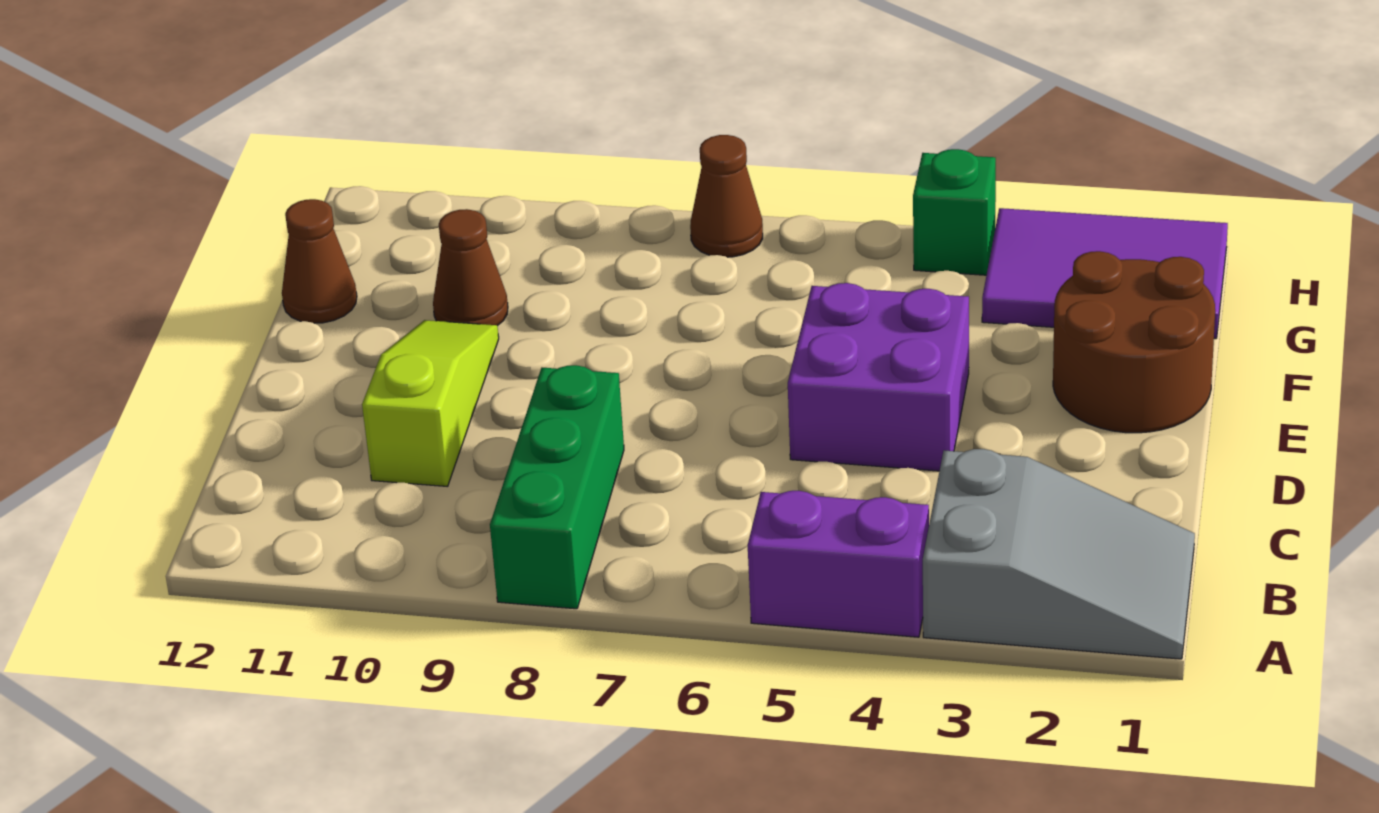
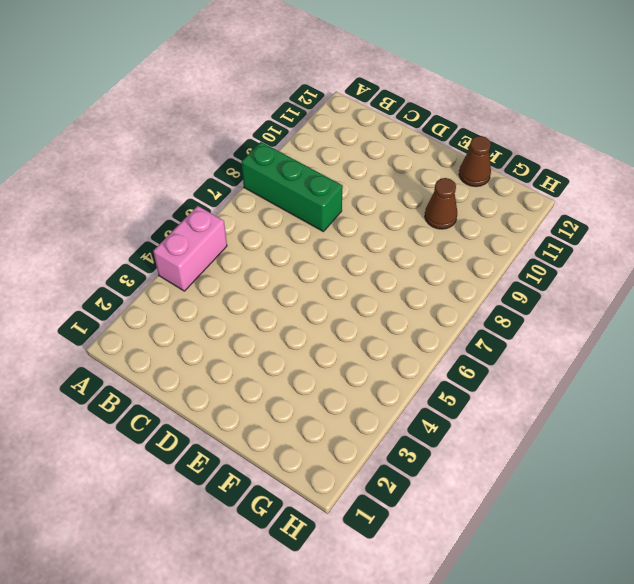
pink brick A4:A5 level 1 -> purple brick A4:A5 level 1
none -> grey slope A1:B3 level 1 top 3
none -> lime slope C10:E10 level 1 top C

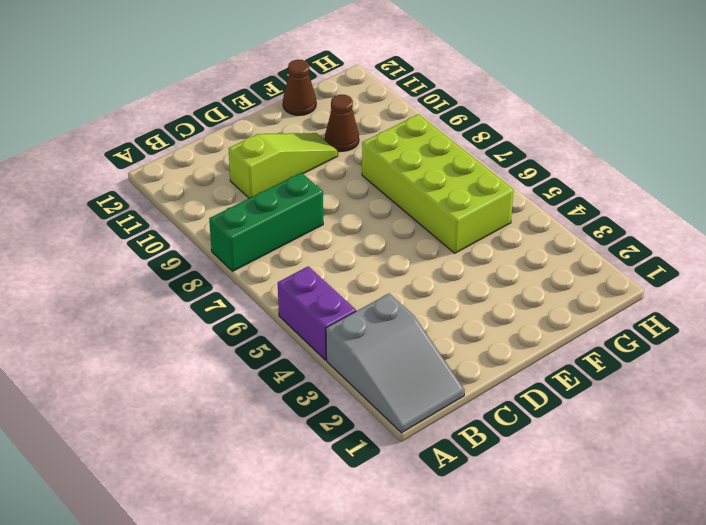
lime brick F5:G8 level 1 -> none
none -> purple brick D4:E5 level 1
none -> brown round brick E1:F2 level 1

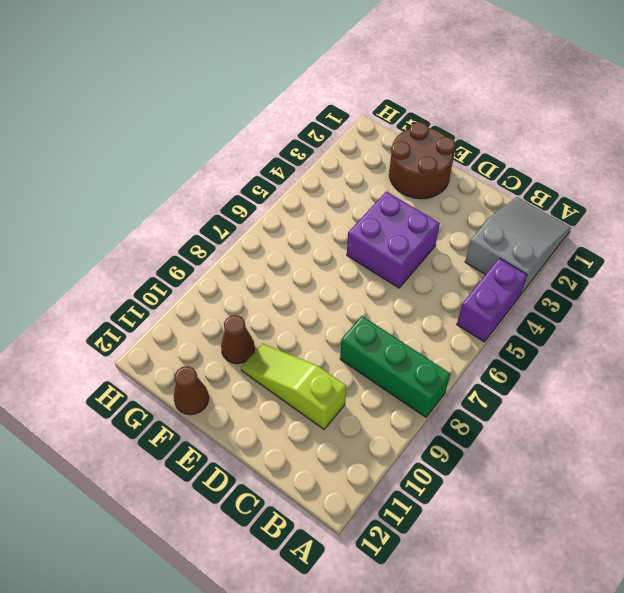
none -> purple tile G1:H3 level 1
none -> green brick H4 level 1

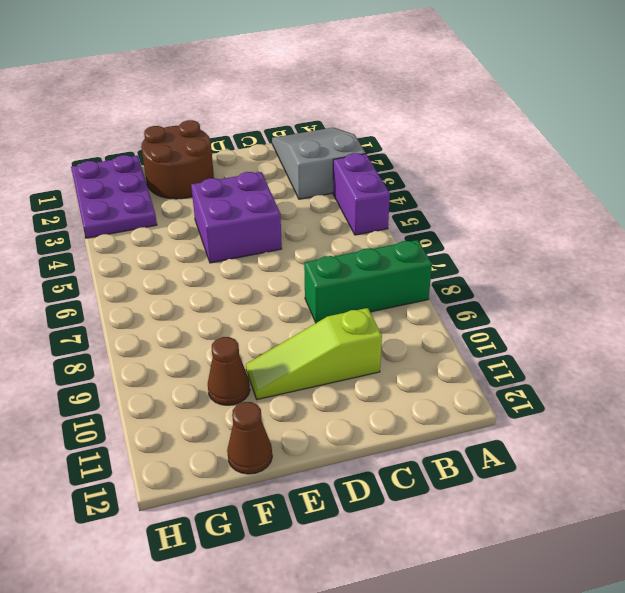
purple plate G1:H3 level 1 -> purple tile G1:H3 level 1
none -> green brick H4 level 1
none -> brown cone H7 level 1

